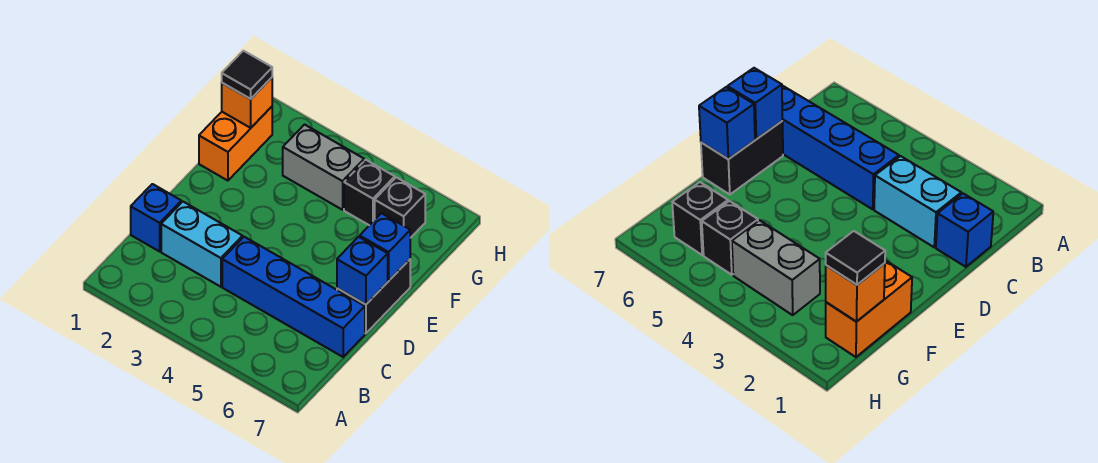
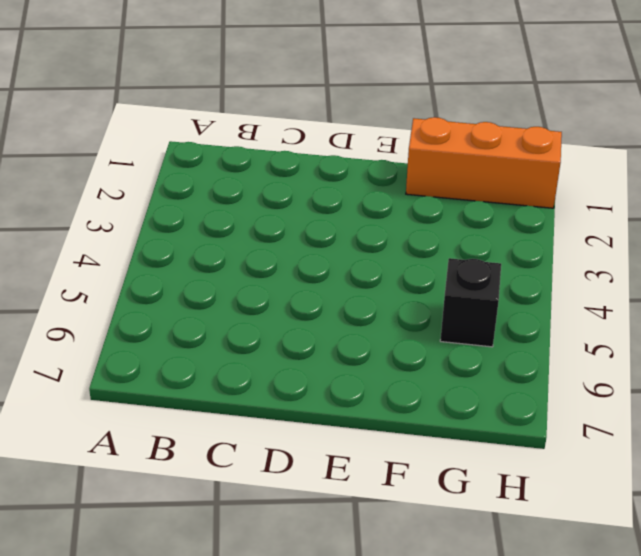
orange brick F1:H1 level 1 -> orange brick F1:G1 level 1
none -> blue brick C1 level 1
none -> cyan brick C2:C3 level 1
none -> blue brick C4:C7 level 1

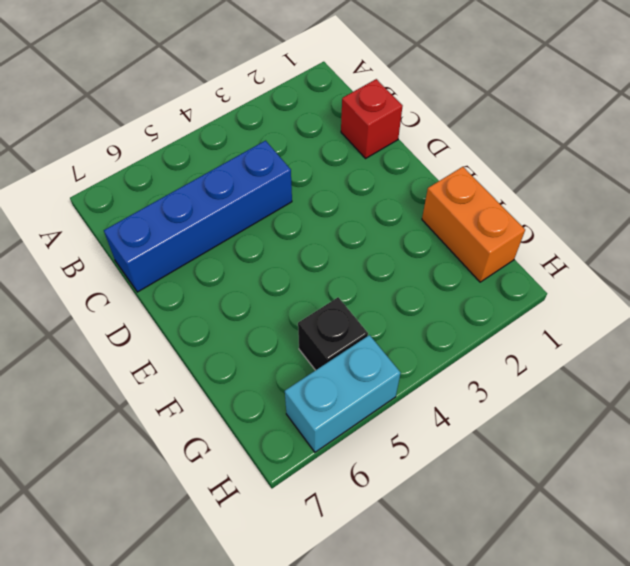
red brick C1 level 1 -> blue brick C1 level 1
cyan brick H5:H6 level 1 -> cyan brick C2:C3 level 1
none -> black brick D7:E7 level 1
none -> grey brick G3:G4 level 1
none -> black brick G6 level 1

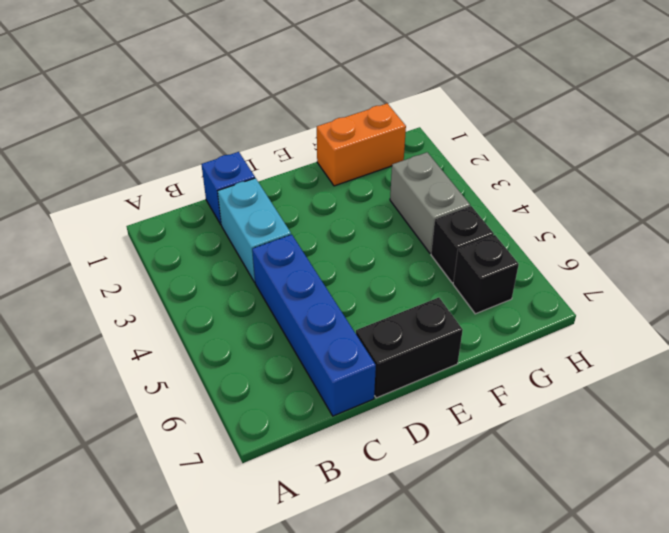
none -> blue brick D7 level 2
none -> blue brick E7 level 2
none -> orange brick G1 level 2

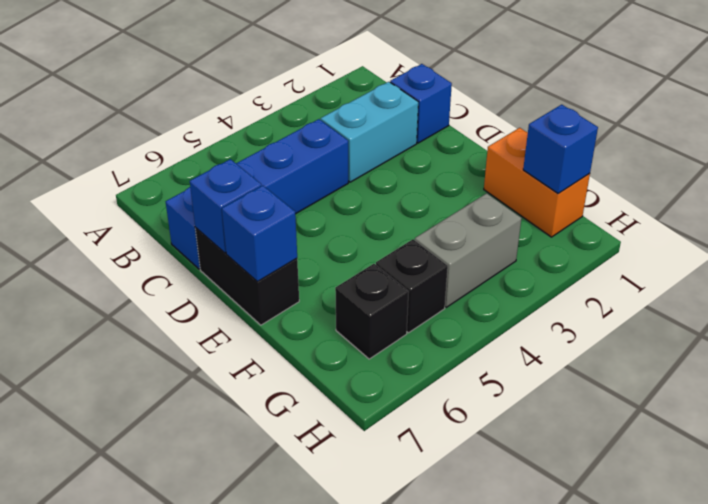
blue brick G1 level 2 -> orange brick G1 level 2
none -> black tile G1 level 3

